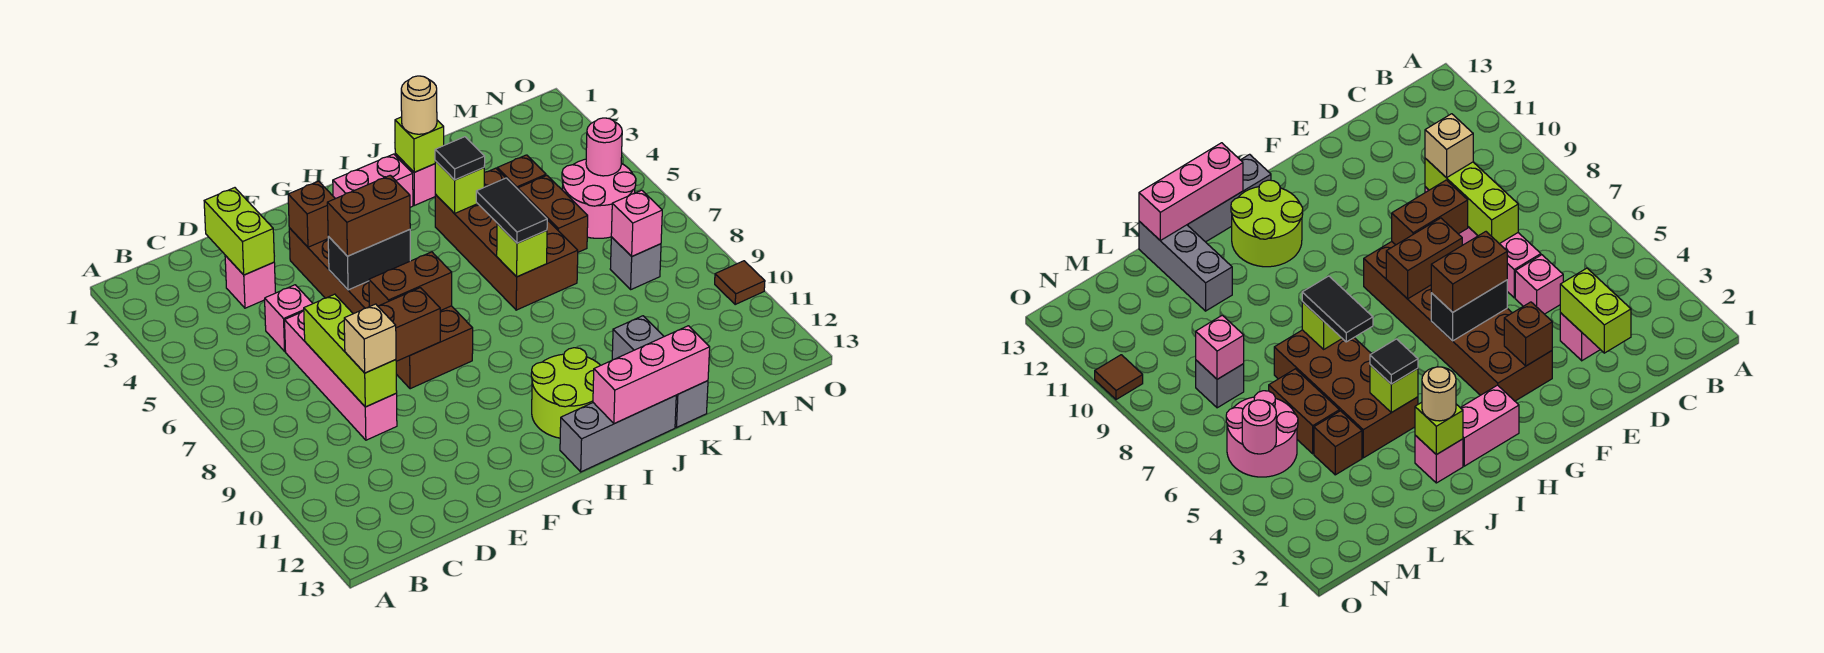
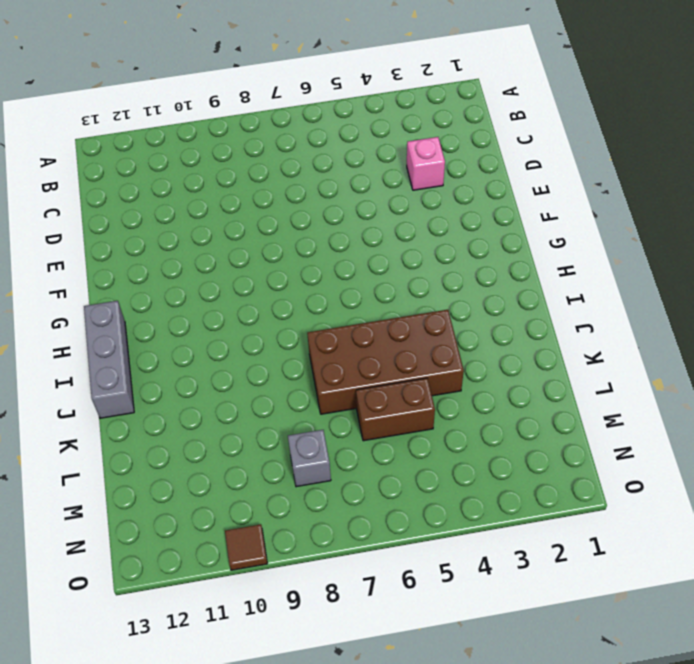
none -> pink brick D5 level 1
none -> pink brick D6:D9 level 1
none -> brown brick F3:G8 level 1
none -> pink brick H2:I2 level 1

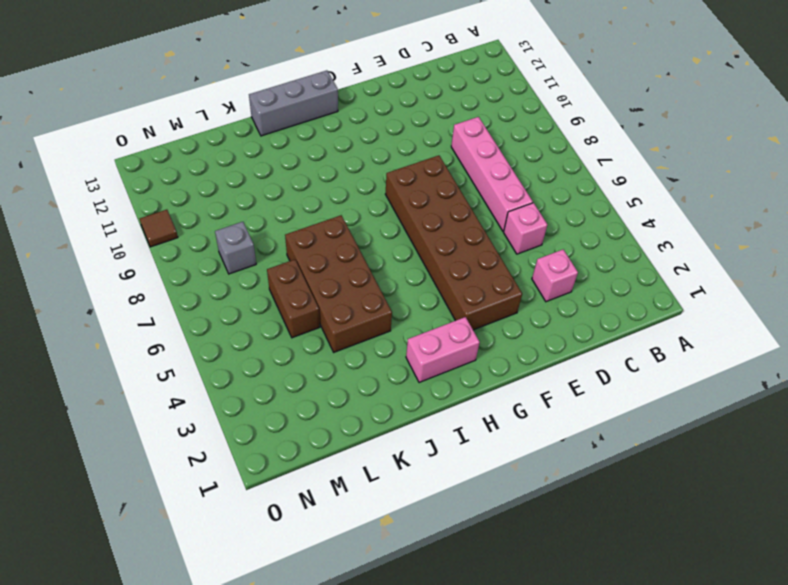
none -> lime round brick H11:I12 level 1
none -> pink brick J2 level 1
none -> grey brick K11:K13 level 1
none -> brown brick L4 level 1

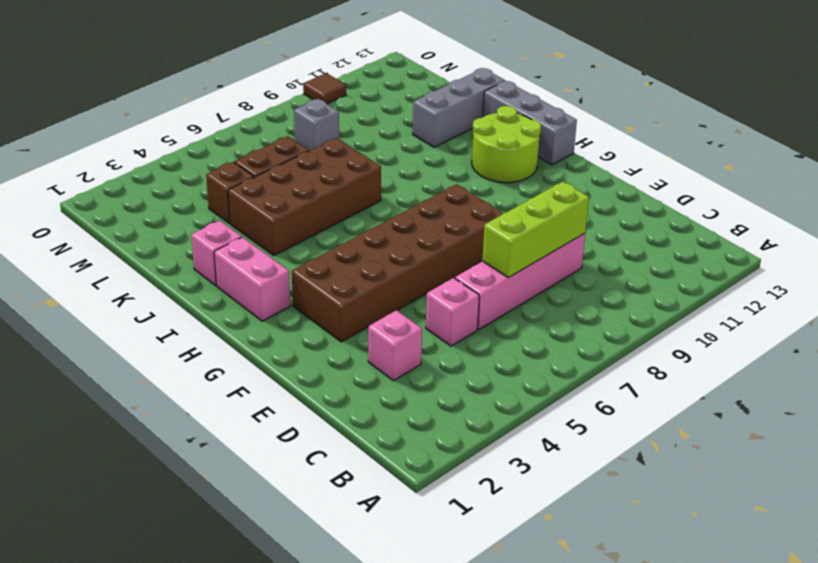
none -> pink round brick M5:N6 level 1
none -> lime brick D2:D3 level 2
none -> brown brick E8:F8 level 2
none -> brown brick F3 level 2

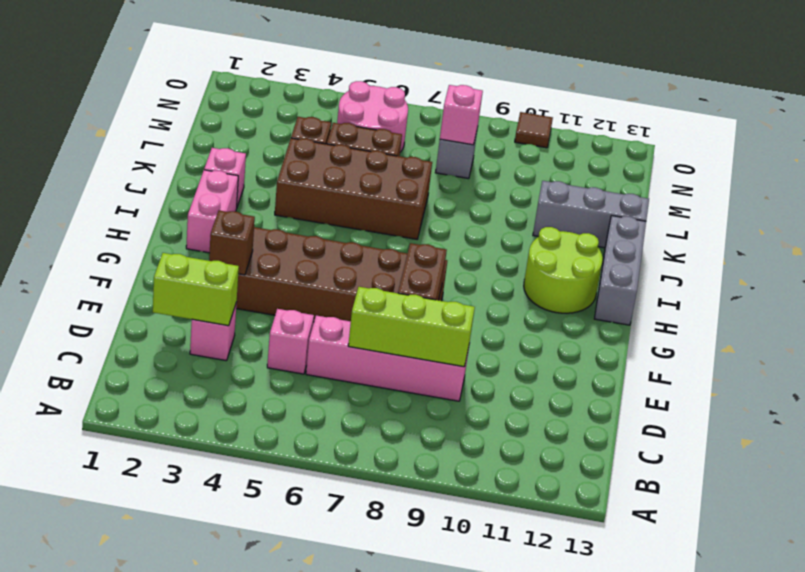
none -> black brick F5:G5 level 2
none -> brown brick F7:G7 level 2
none -> pink brick I13:K13 level 2
none -> lime brick J2 level 2

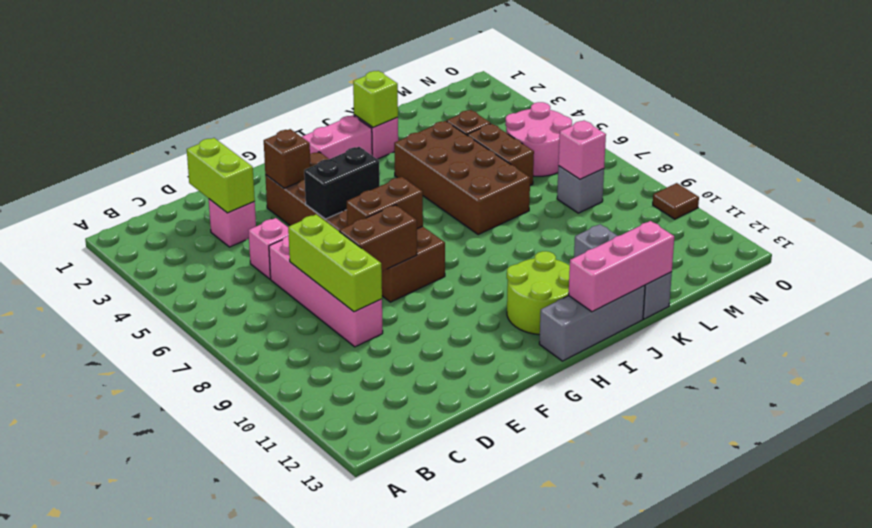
none -> lime brick J4 level 2
none -> lime brick J7 level 2
none -> pink round brick N5 level 2
none -> tan brick D9 level 3

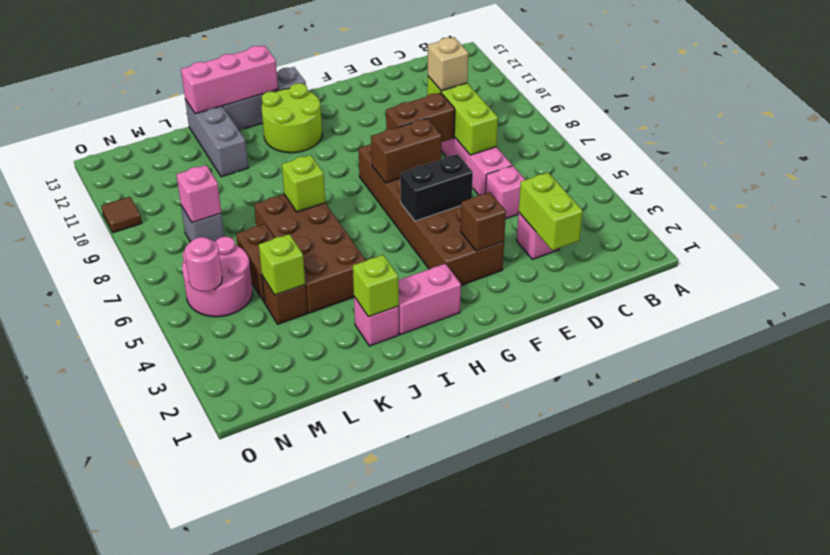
lime brick L4 level 2 -> lime brick J4 level 2
none -> brown brick F5:G5 level 3
none -> tan round brick J2 level 3
none -> black tile J4 level 3
none -> black tile J6:J7 level 3

